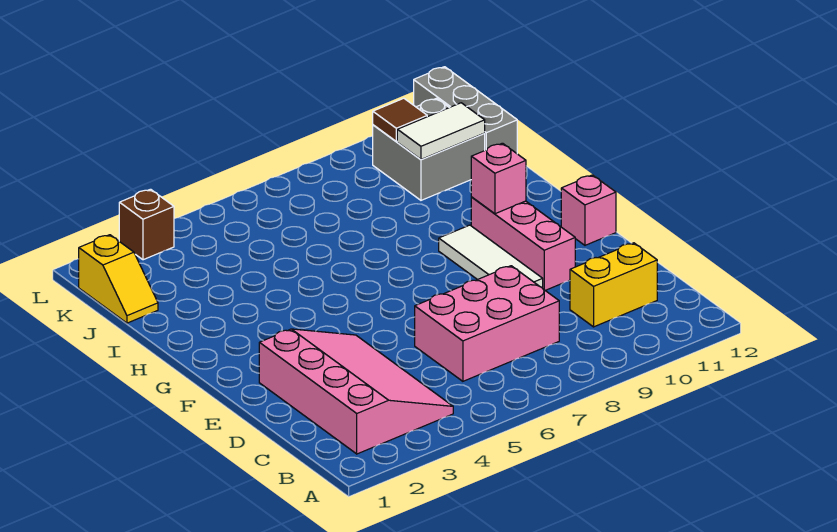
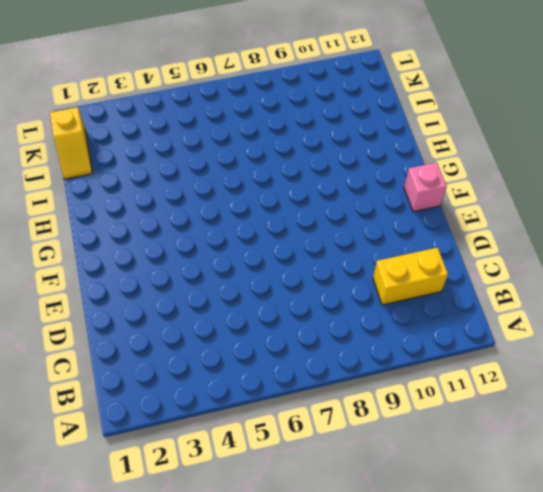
none -> pink slope B2:E4 level 1 top 2
none -> pink brick C6:D8 level 1
none -> white tile E9:G9 level 1

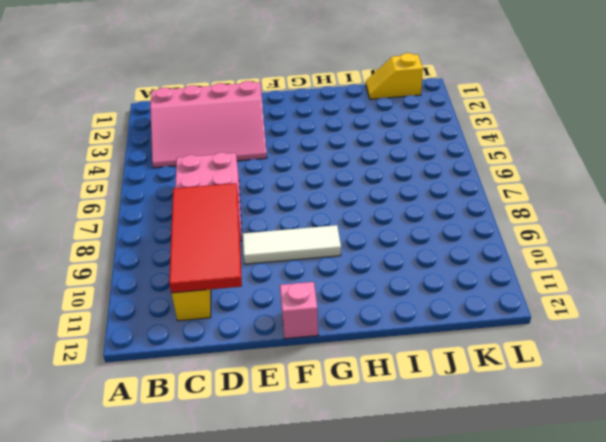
red tile C8:D11 level 2 -> none
none -> pink brick E10:G10 level 1
none -> grey brick J10:K11 level 1
none -> grey brick J12:L12 level 1

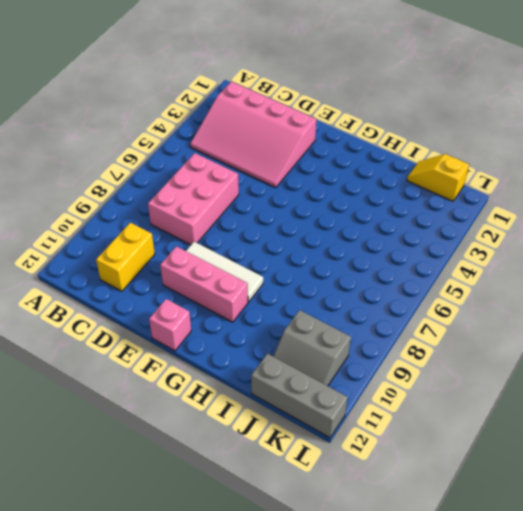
grey slope J10:K11 level 1 top 10 -> grey brick J10:K11 level 1
none -> brown brick L3 level 1
none -> pink brick G10 level 2
none -> white tile J10:J11 level 2

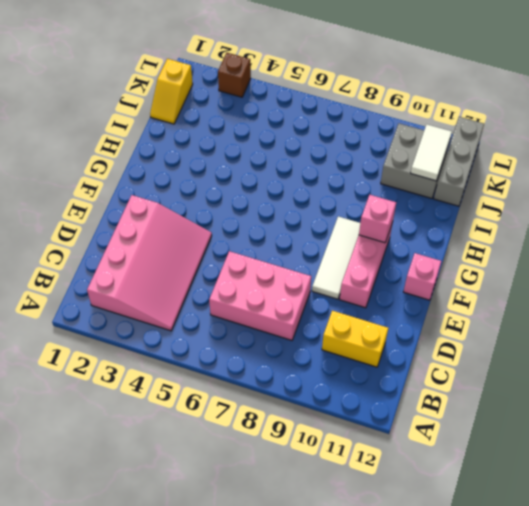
white tile J11:K11 level 2 -> white tile J10:J11 level 2
none -> brown tile K10 level 2

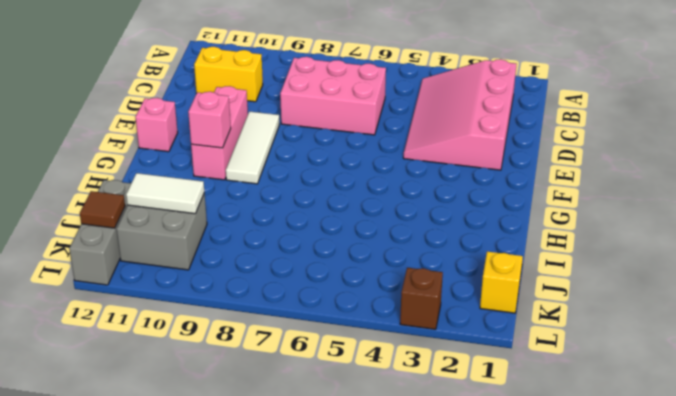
brown tile K12 level 2 -> brown tile K10 level 2

